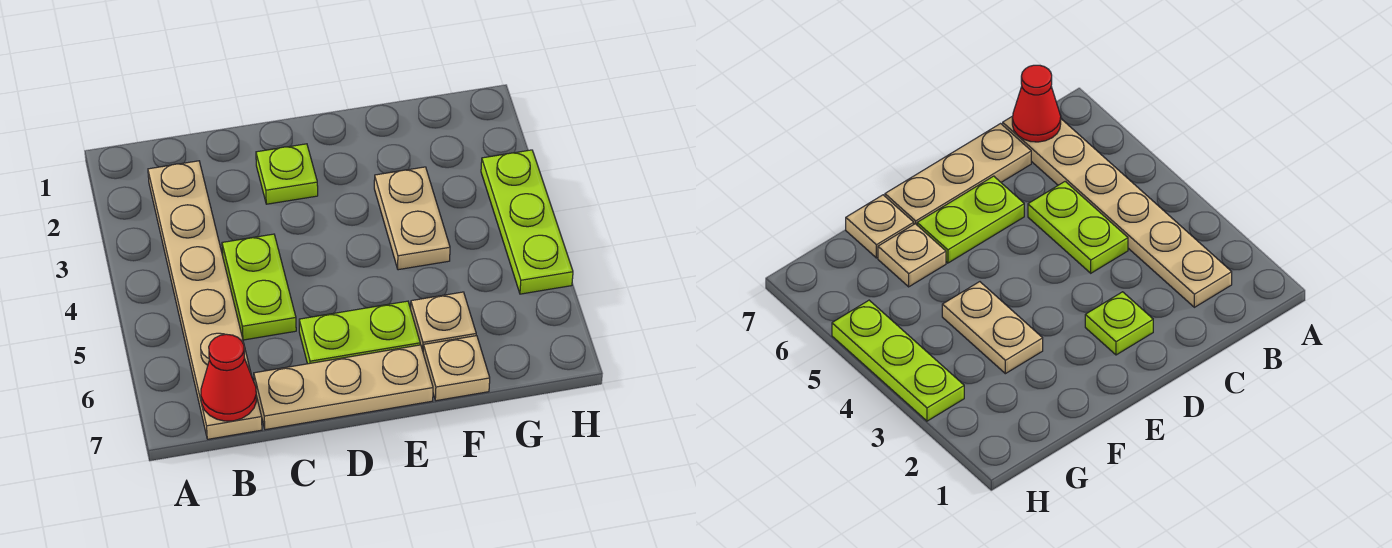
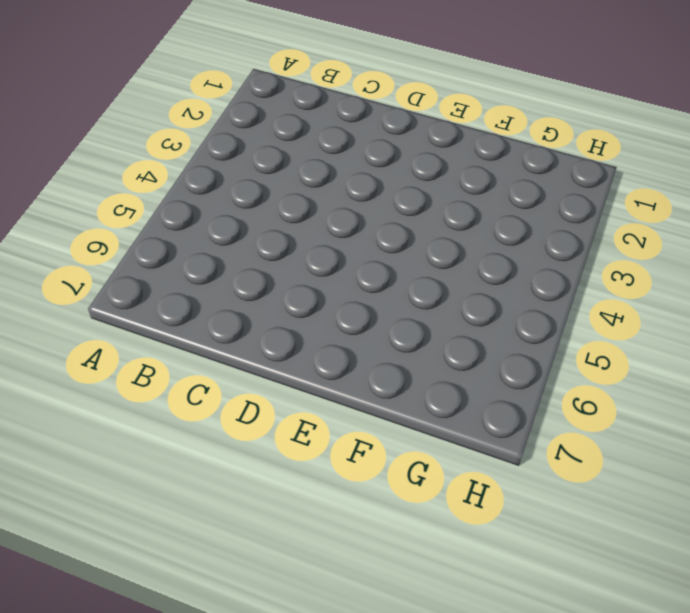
none -> tan plate B2:B7 level 1
none -> lime plate C4:C5 level 1

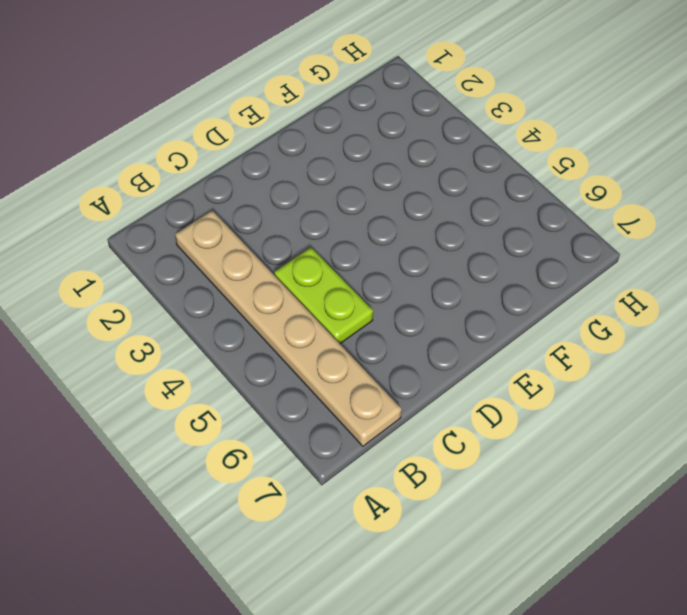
none -> tan plate C7:E7 level 1
none -> lime plate D2 level 1

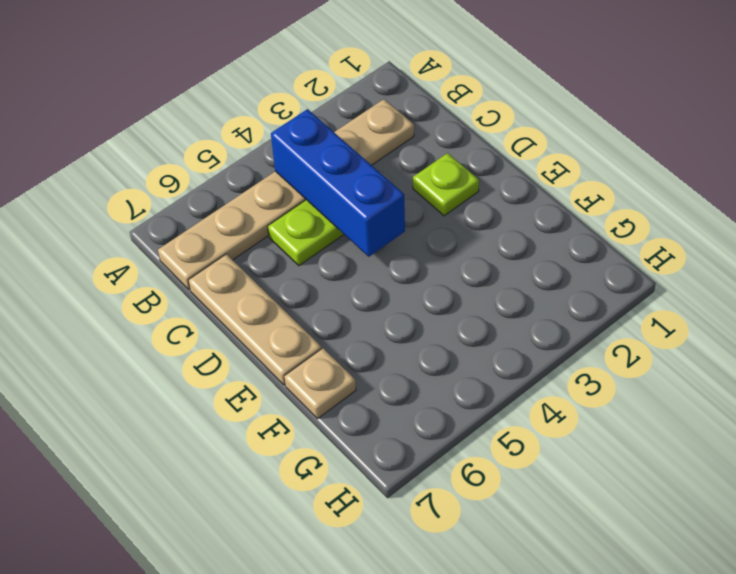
blue brick B4:D4 level 2 -> none
none -> lime plate D6:E6 level 1
none -> tan plate F3:F4 level 1

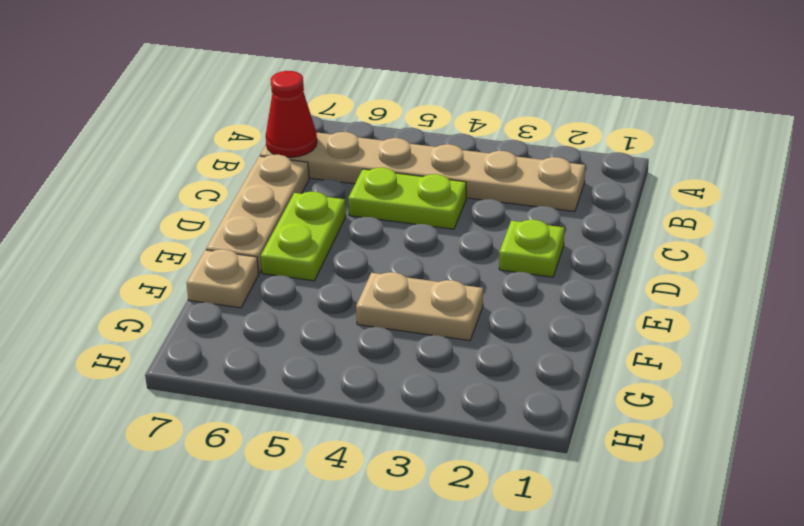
none -> tan plate F6 level 1
none -> lime plate H3:H5 level 1

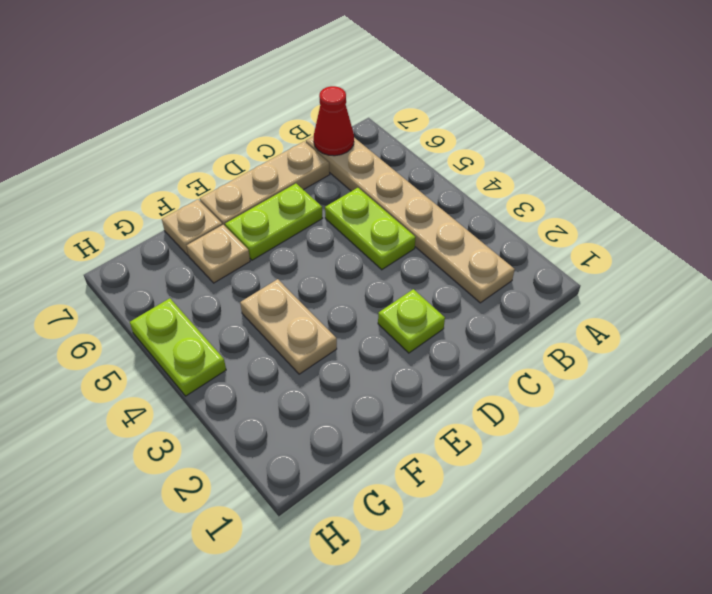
lime plate H4:H5 level 1 -> lime plate H3:H5 level 1

